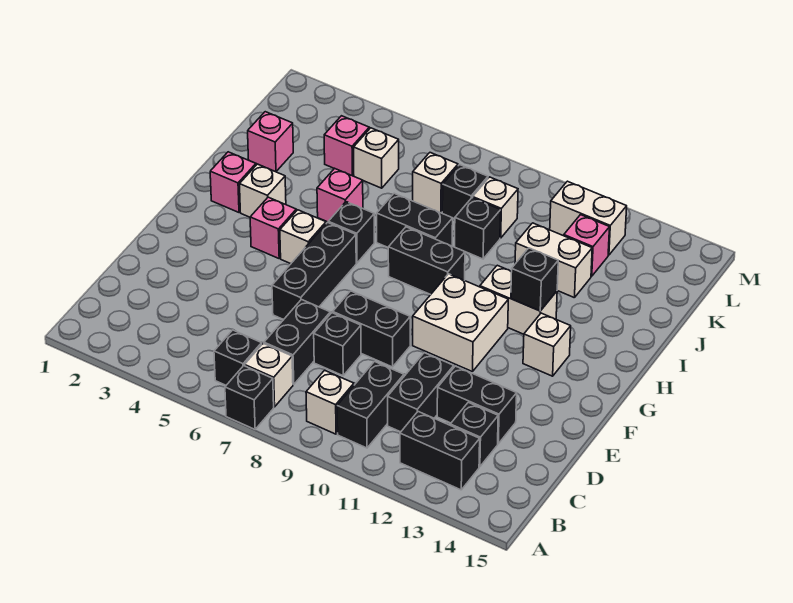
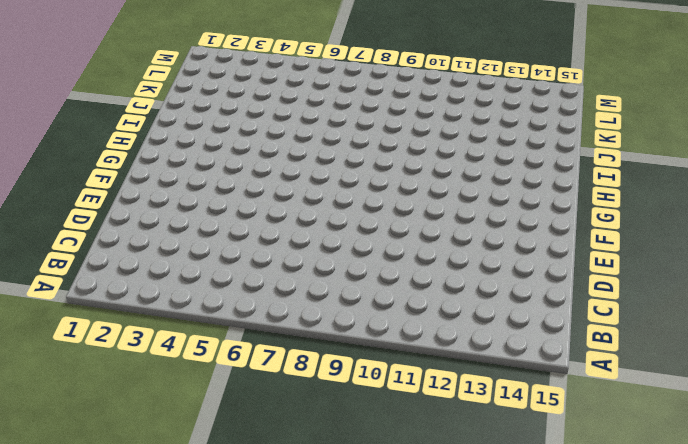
none -> black brick A7 level 1
none -> black brick B6 level 1
none -> white brick B7 level 1
none -> white brick B9 level 1

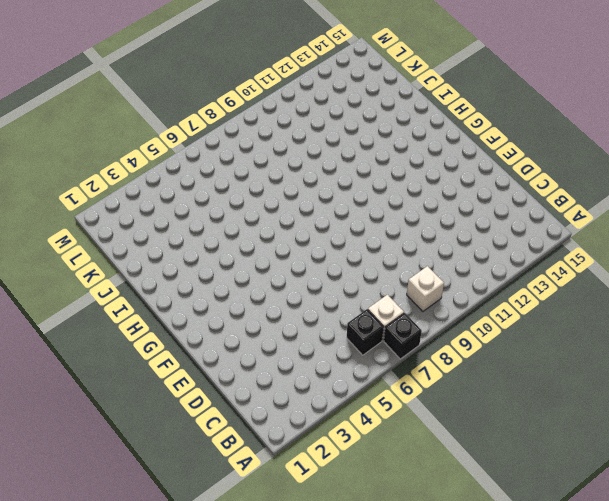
none -> black brick B10:C10 level 1
none -> black brick B12:B13 level 1
none -> black brick C7:D7 level 1
none -> black brick C11:D11 level 1

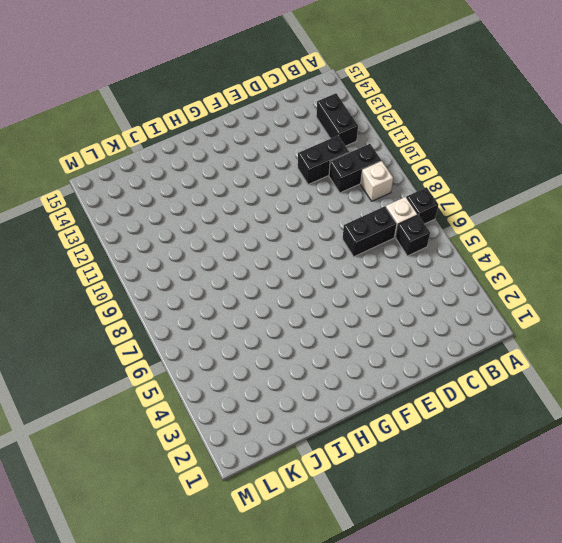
none -> black brick C13 level 1
none -> black brick D8 level 1
none -> black brick D12:D13 level 1
none -> black brick E6:G6 level 1

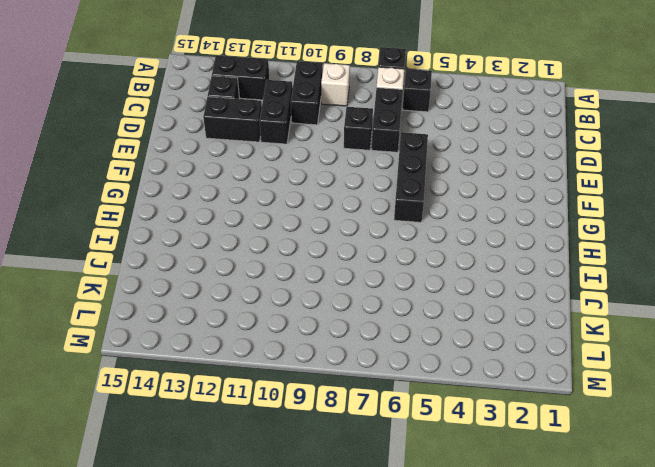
none -> black brick E8:E9 level 1
none -> white brick F10:G11 level 1
none -> pink brick G4 level 1
none -> white brick G5 level 1

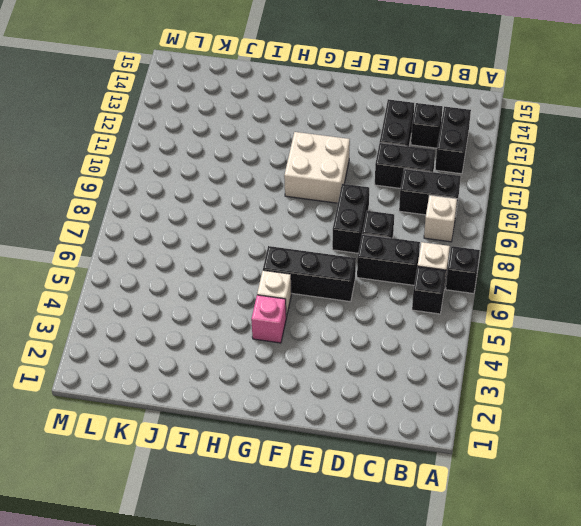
none -> white brick G13 level 1
none -> pink brick H2 level 1
none -> white brick H3 level 1
none -> black brick H6 level 1

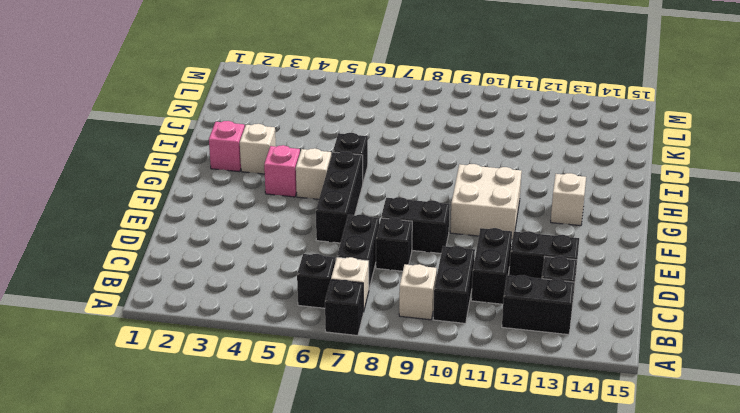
none -> black brick H8:H9 level 1
none -> white brick H11:H12 level 1
none -> pink brick I5 level 1
none -> black brick I7:I8 level 1

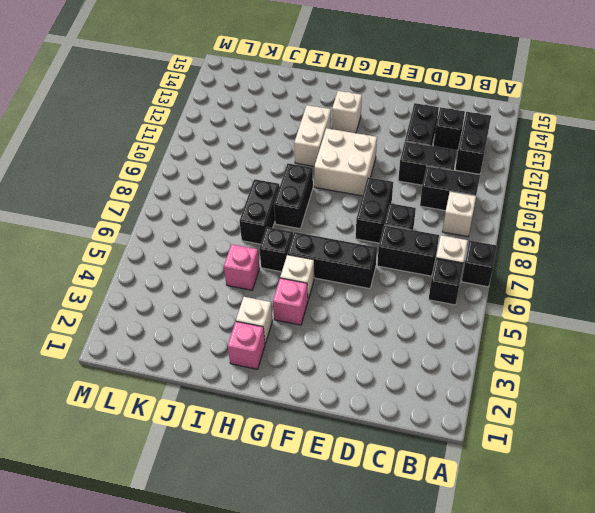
none -> pink brick J2 level 1
none -> black brick J9 level 1
none -> white brick J11:J12 level 1
none -> pink brick K4 level 1

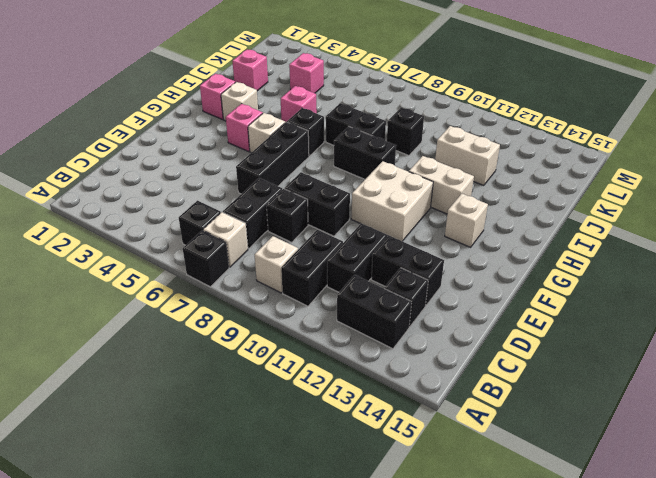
none -> white brick K5 level 1
none -> white brick K7 level 1
none -> black brick K8 level 1
none -> white brick K9 level 1

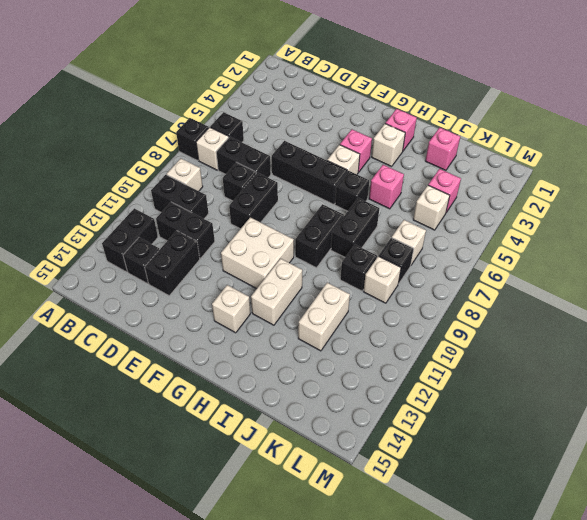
none -> pink brick K12 level 1
none -> white brick L11:L12 level 1
none -> black brick H12 level 2

